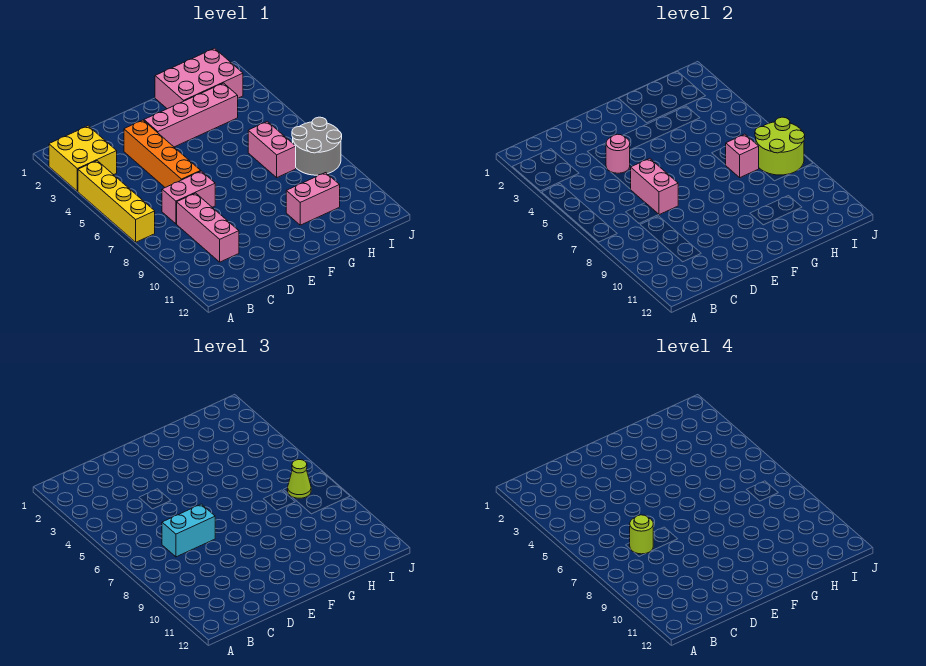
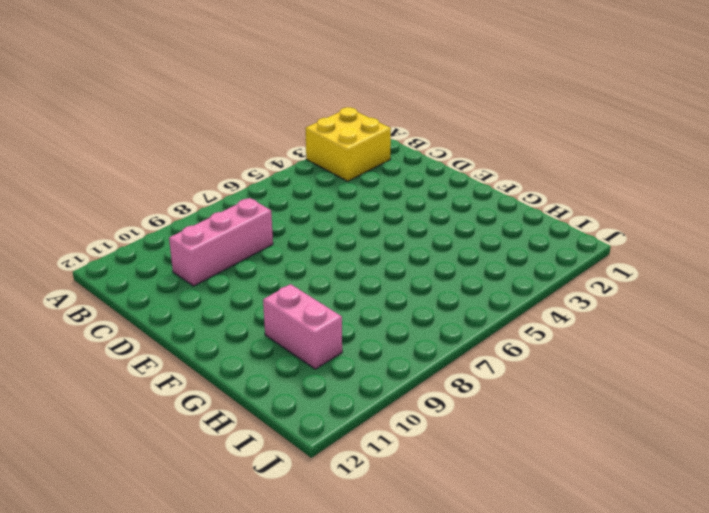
none -> yellow brick A4:A7 level 1
none -> pink brick C7:D7 level 1
none -> orange brick D3:D6 level 1

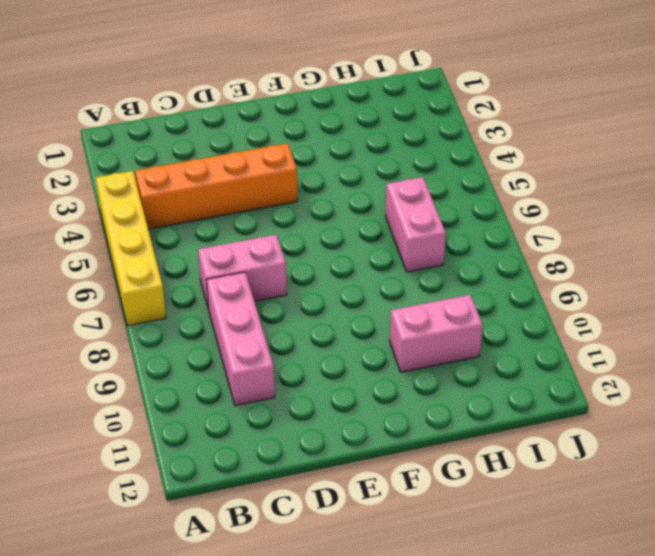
orange brick B4:E4 level 1 -> orange brick D3:D6 level 1
none -> yellow brick A2:B3 level 1
none -> pink brick E3:H3 level 1
none -> pink brick G1:I2 level 1

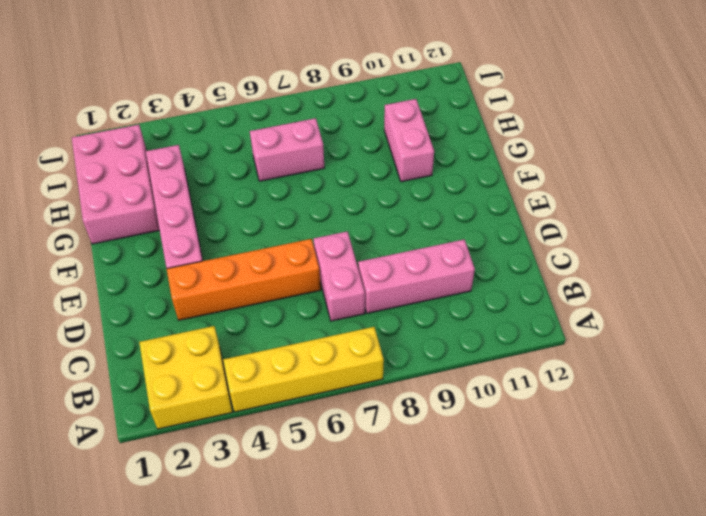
none -> grey round brick I7:J8 level 1
none -> pink round brick D4 level 2
none -> pink brick D6:D7 level 2

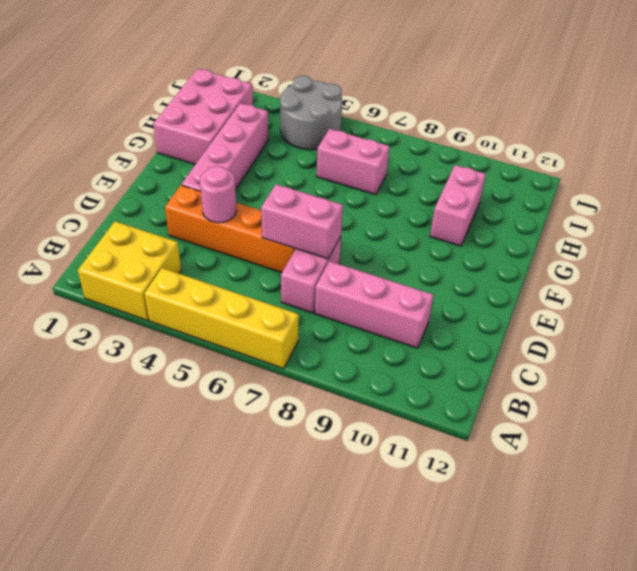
grey round brick I4:J5 level 1 -> grey round brick I7:J8 level 1
none -> pink brick H7 level 2
none -> lime round brick I7:J8 level 2
none -> cyan brick C7:D7 level 3

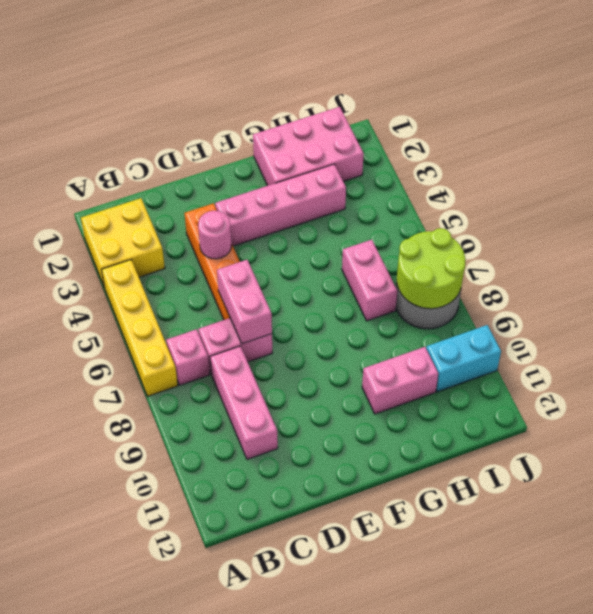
pink brick B7 level 1 -> pink brick H7 level 2
cyan brick I10:J10 level 1 -> cyan brick C7:D7 level 3
none -> lime cone I7 level 3
none -> lime round brick C7 level 4

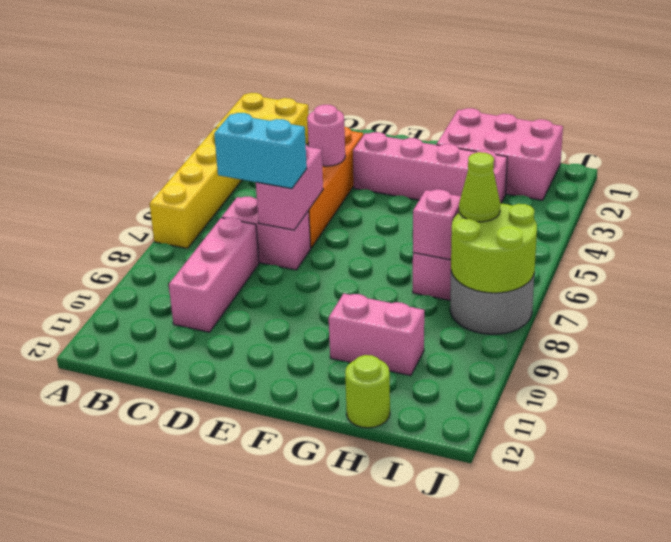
lime round brick H12 level 1 -> lime round brick C7 level 4

